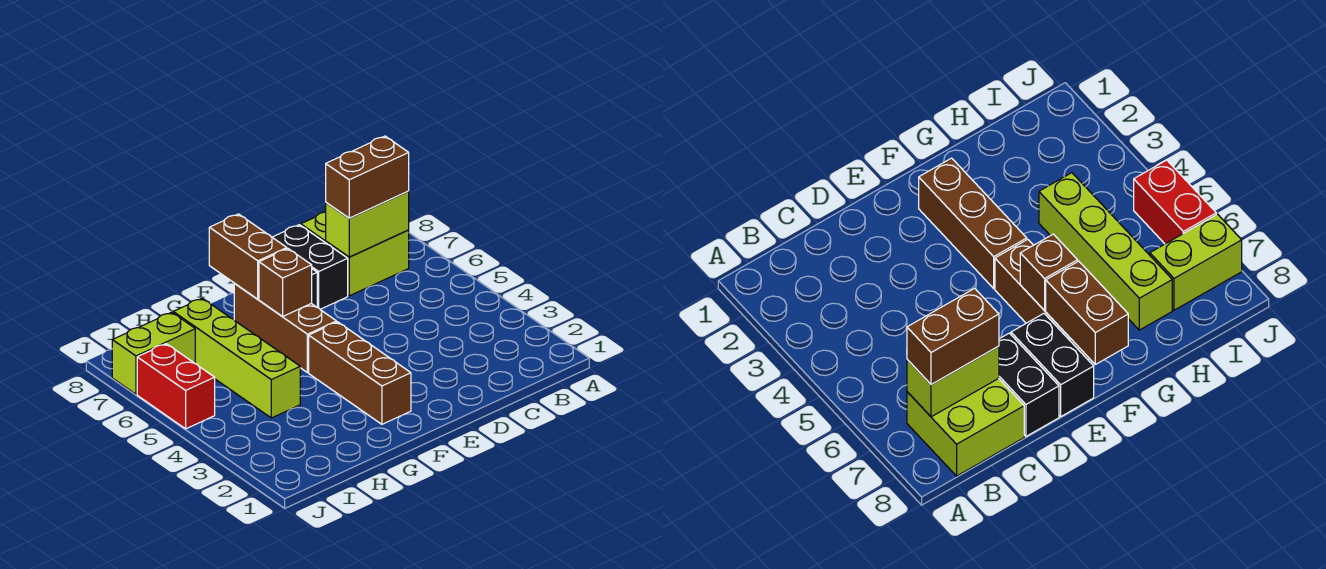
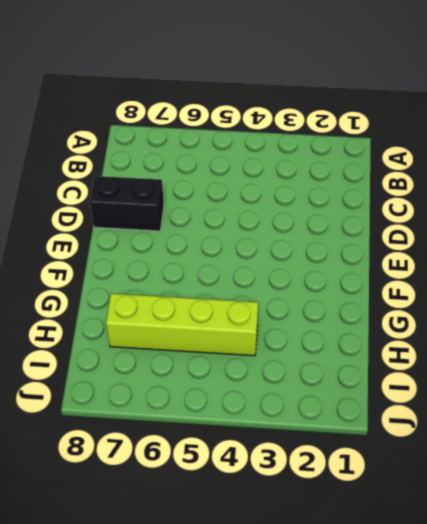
none -> lime brick B7:C8 level 1
none -> black brick E7:E8 level 1
none -> brown brick F2:F4 level 1

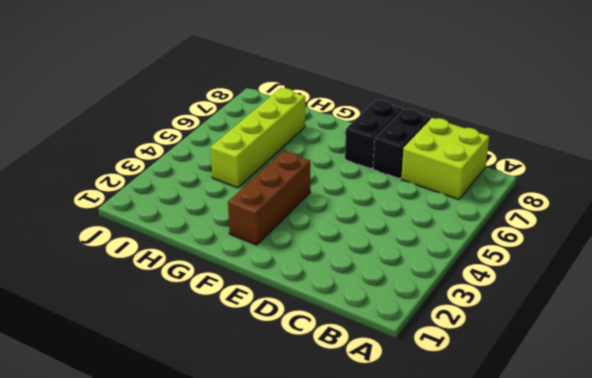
none -> brown brick F5:F7 level 1
none -> lime brick I7:J7 level 1
none -> red brick J5:J6 level 1

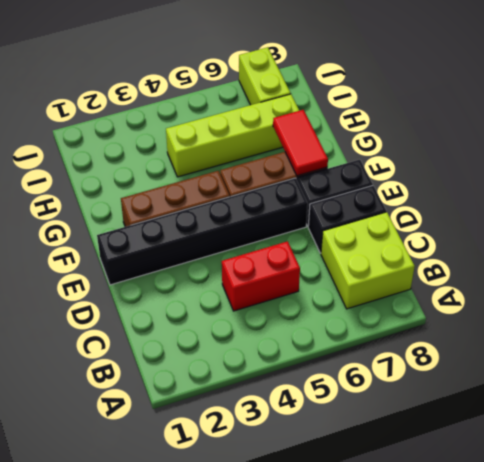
red brick C4:C5 level 1 -> red brick J5:J6 level 1
black brick E1:E6 level 1 -> none
red tile F7:G7 level 2 -> brown brick F7:F8 level 2
none -> lime brick B7:C7 level 2
none -> brown brick F6 level 2
none -> brown brick B7:C7 level 3

